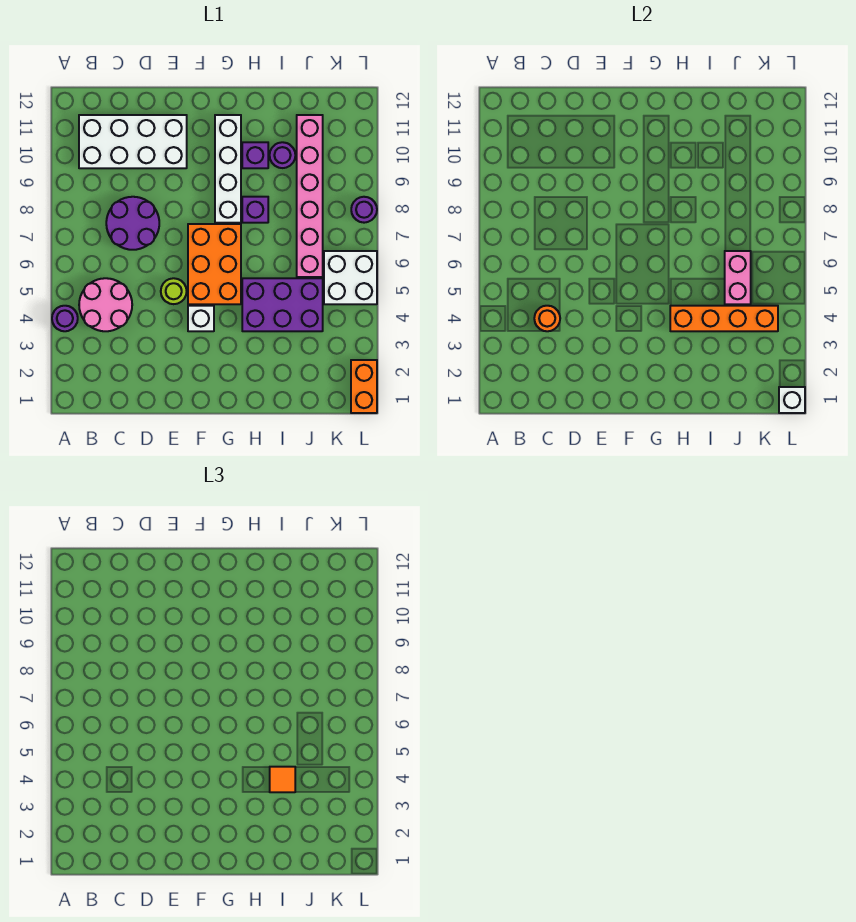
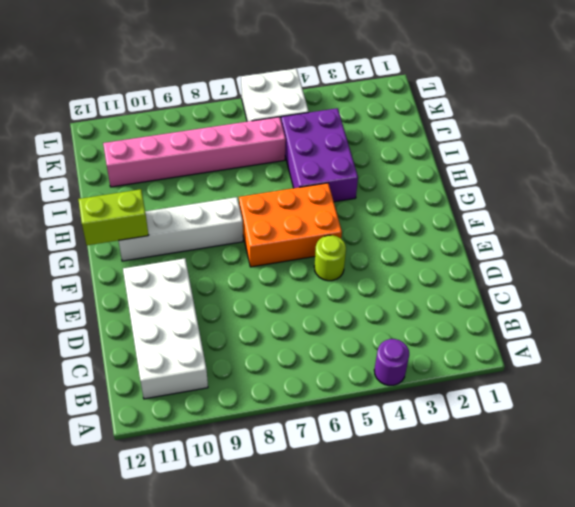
lime brick G11:G12 level 2 -> none
none -> pink round brick B4:C5 level 1
none -> purple round brick C7:D8 level 1
none -> white brick F4 level 1

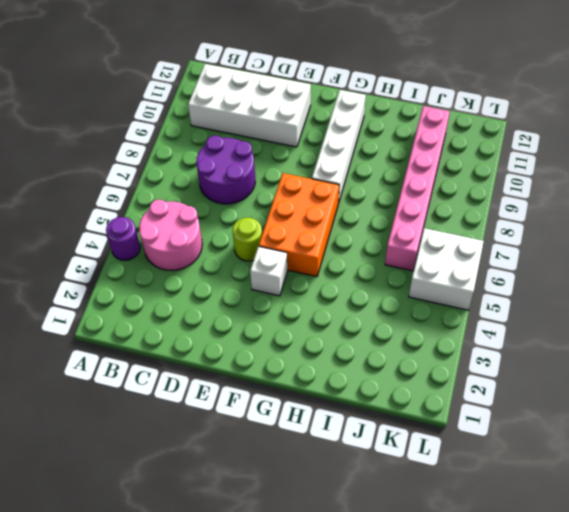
none -> purple brick H4:J5 level 1
none -> purple brick H8 level 1
none -> purple brick H10 level 1

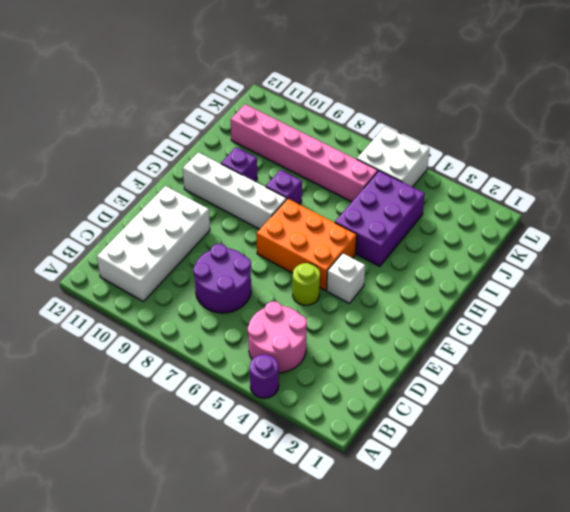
none -> purple round brick I10 level 1
none -> orange brick L1:L2 level 1
none -> purple round brick L8 level 1

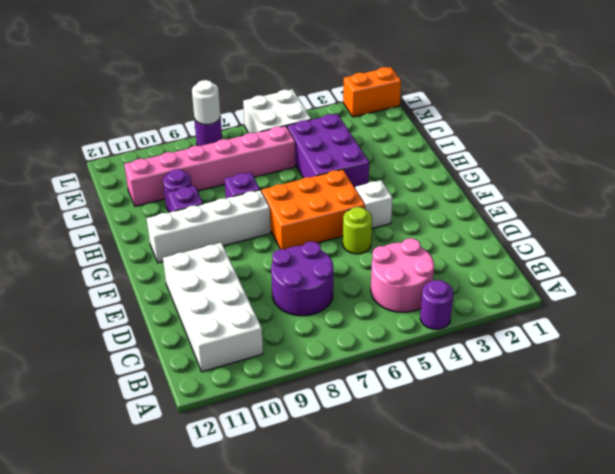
white round brick L8 level 2 -> none
none -> orange round brick C4 level 2
none -> orange brick H4:K4 level 2
none -> pink brick J5:J6 level 2

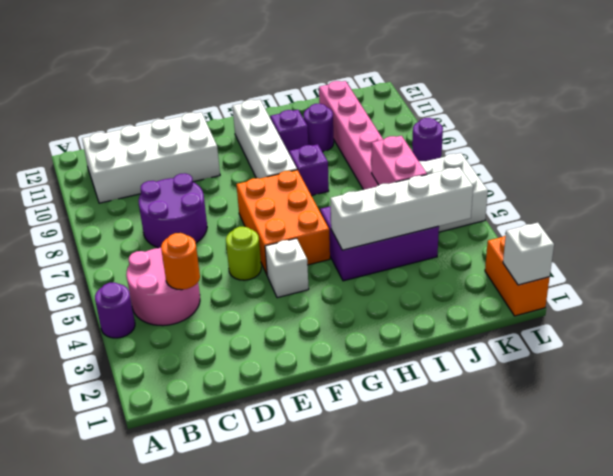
white brick H4:K4 level 2 -> orange brick H4:K4 level 2
none -> orange tile I4 level 3

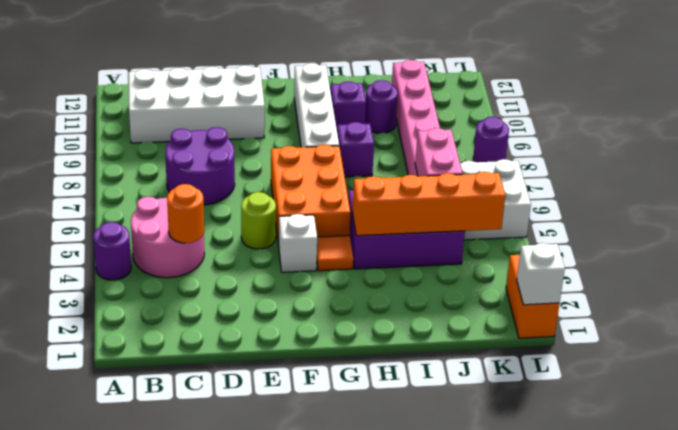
orange tile G4 level 1 -> orange tile I4 level 3

